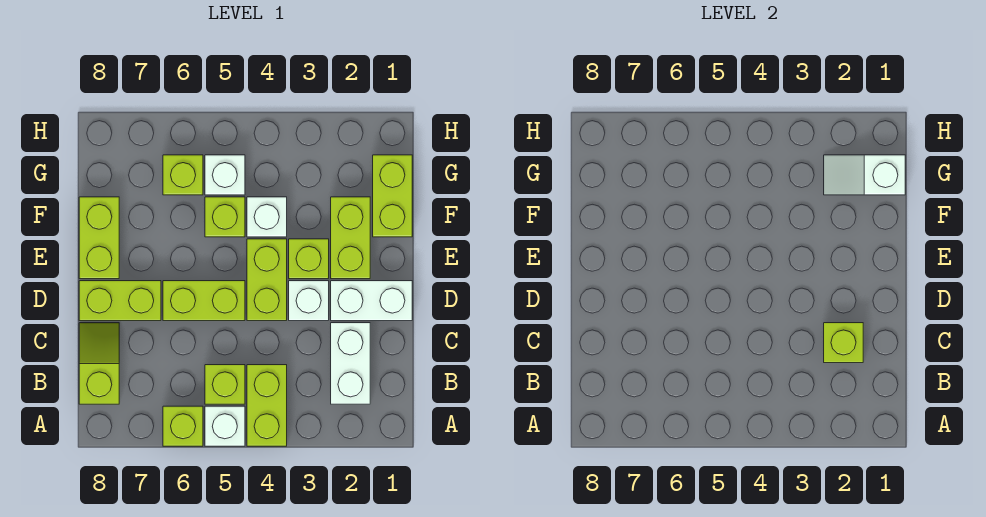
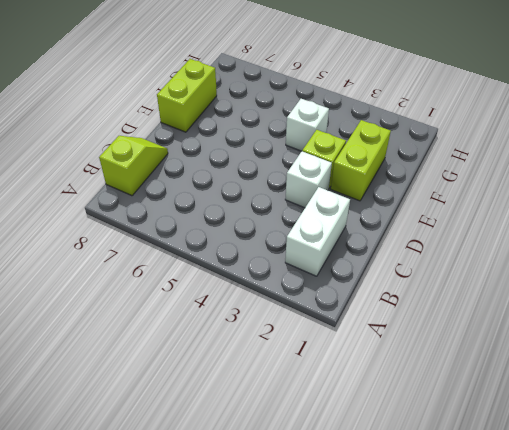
none -> lime brick A4:B4 level 1
none -> white brick A5 level 1
none -> lime brick A6 level 1

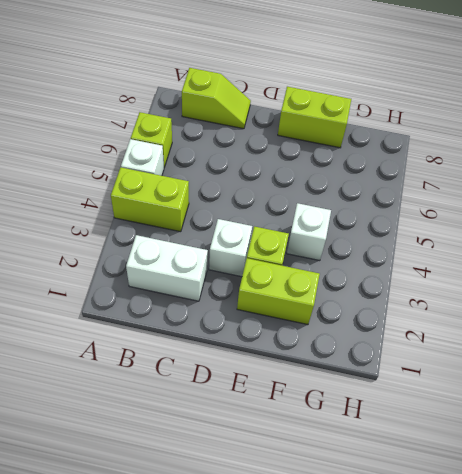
none -> lime brick B5 level 1
none -> white brick D1:D2 level 1
none -> lime brick D4:E4 level 1

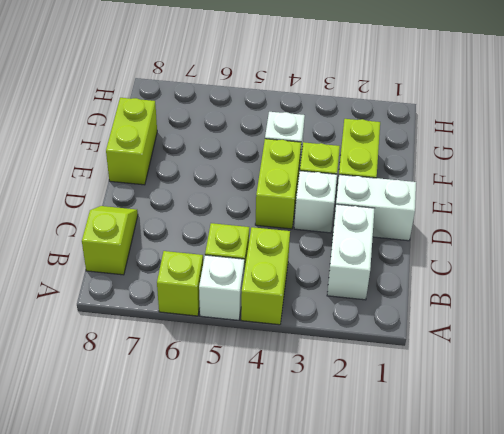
none -> lime brick D5:D6 level 1
none -> lime brick D7:D8 level 1
none -> lime brick F1:G1 level 1

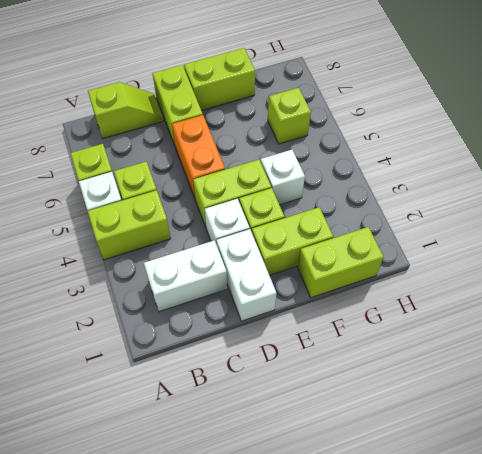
orange brick D5:D6 level 1 -> lime brick D5:D6 level 1
none -> lime brick F5 level 1
none -> white brick G5 level 1
none -> lime brick C2 level 2

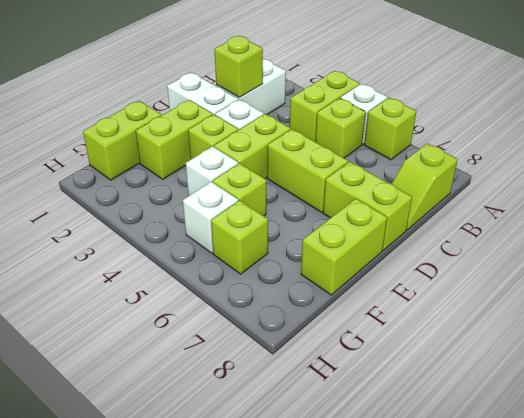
none -> white slope G1:G2 level 2 top 1

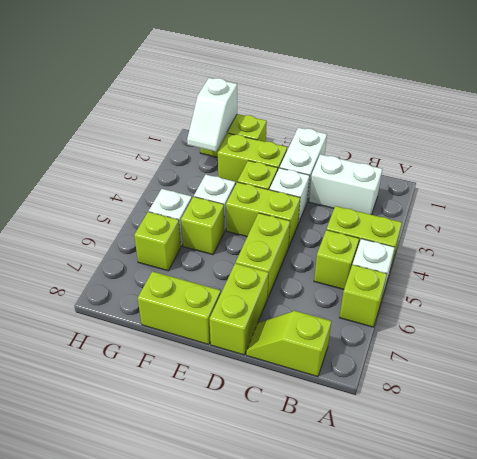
none -> lime brick C2 level 2

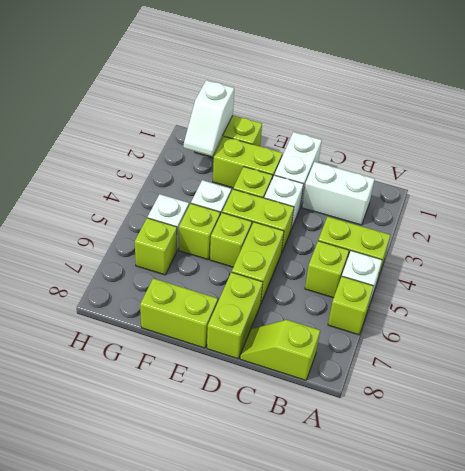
lime brick E5 level 1 -> lime brick C2 level 2

